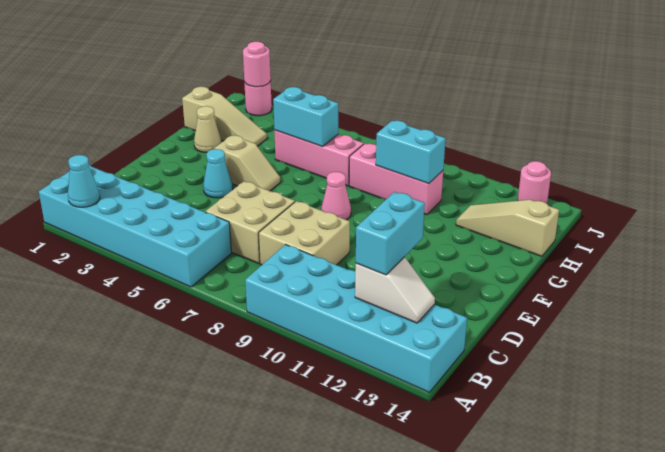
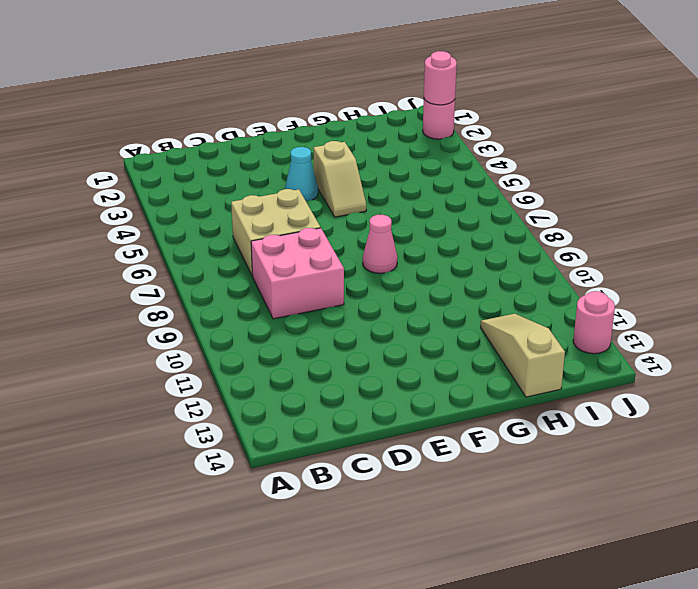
pink brick C8:D9 level 1 -> tan brick C8:D9 level 1
none -> cyan brick A1:B6 level 1
none -> cyan brick A9:B14 level 1
none -> tan cone G2 level 1

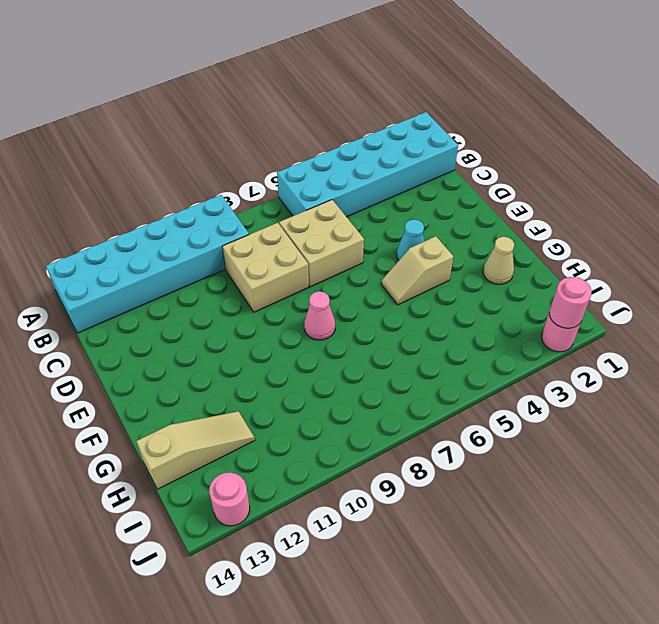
none -> tan slope H1:H3 level 1 top 1
none -> pink brick H5:H7 level 1
none -> pink brick H8:H10 level 1

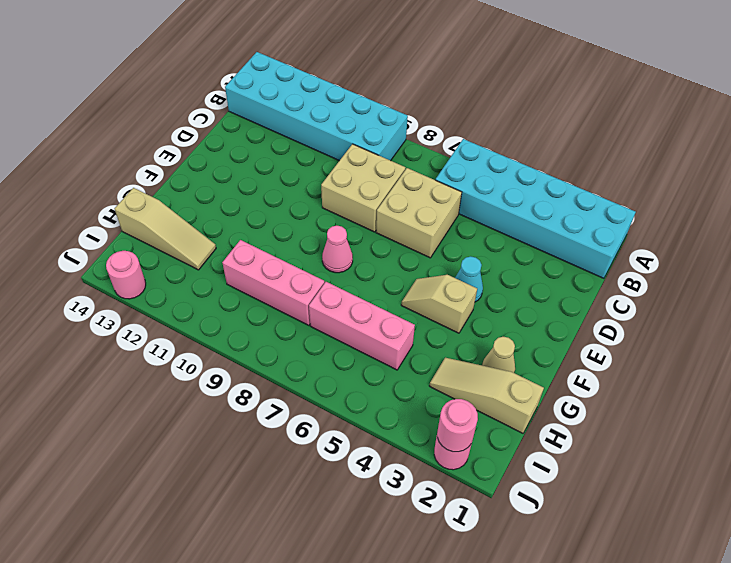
none -> cyan cone A2 level 2
none -> white slope B12:B13 level 2 top 12
none -> cyan brick H5:H6 level 2

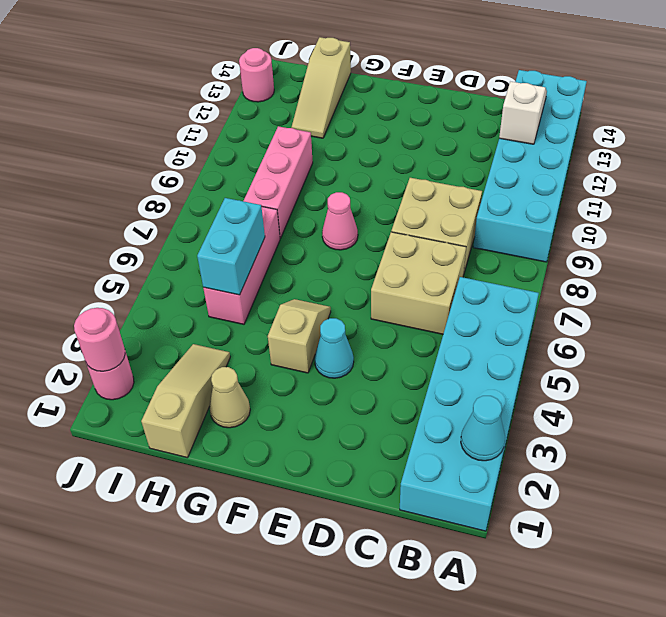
none -> cyan brick H9:H10 level 2
none -> cyan brick B12:C12 level 3

